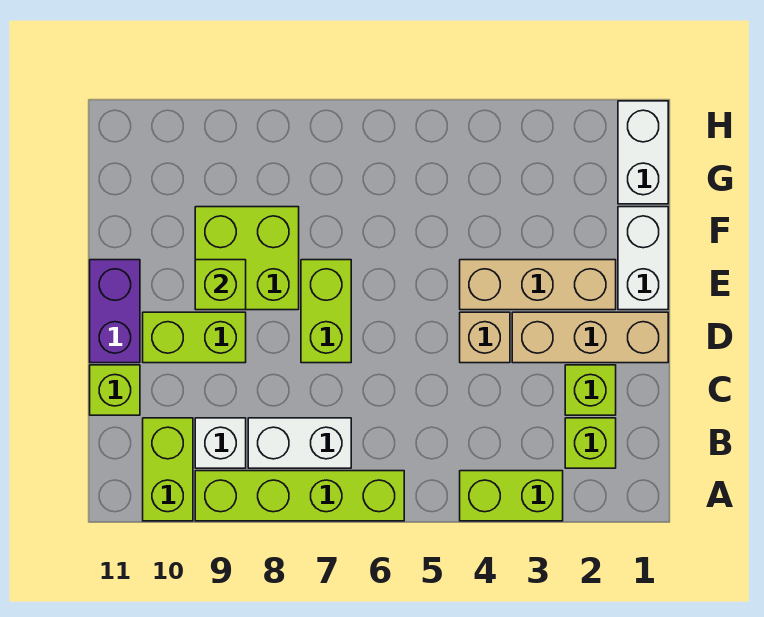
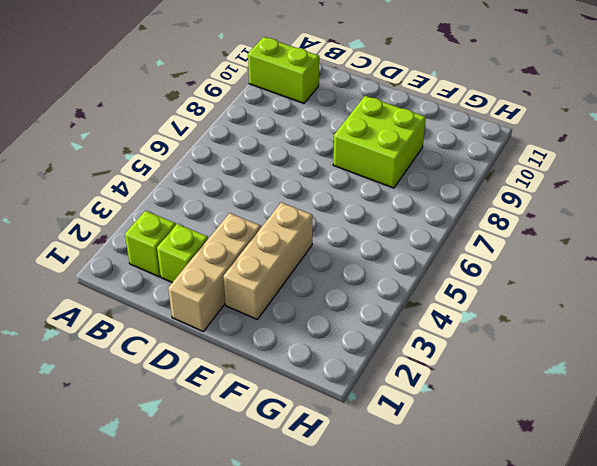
none -> lime brick A3:A4 level 1
none -> lime brick A6:A9 level 1
none -> white brick B7:B8 level 1

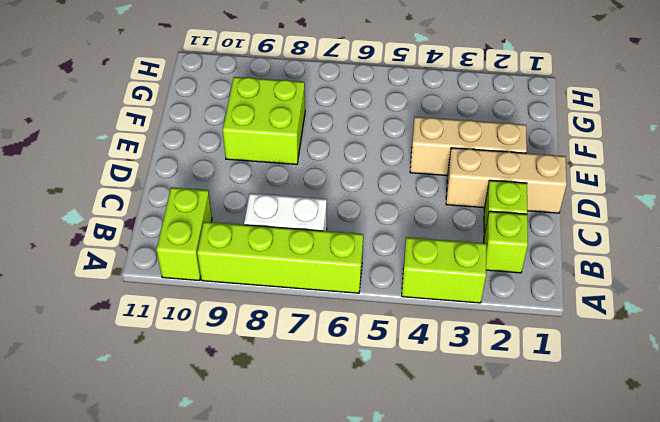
none -> white brick B9 level 1
none -> lime brick C11 level 1
none -> tan brick D4 level 1

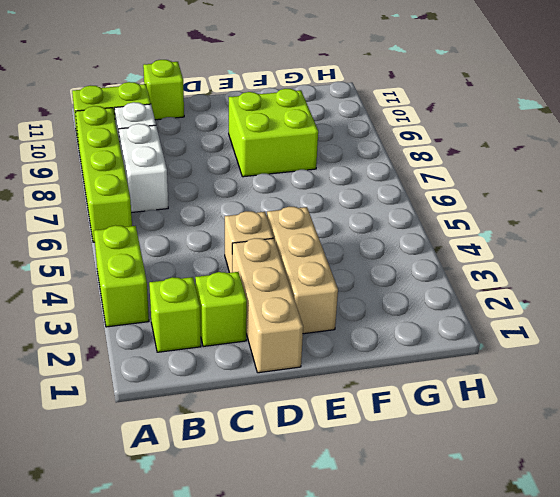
none -> lime brick D7:E7 level 1
none -> lime brick D9:D10 level 1
none -> purple brick D11:E11 level 1

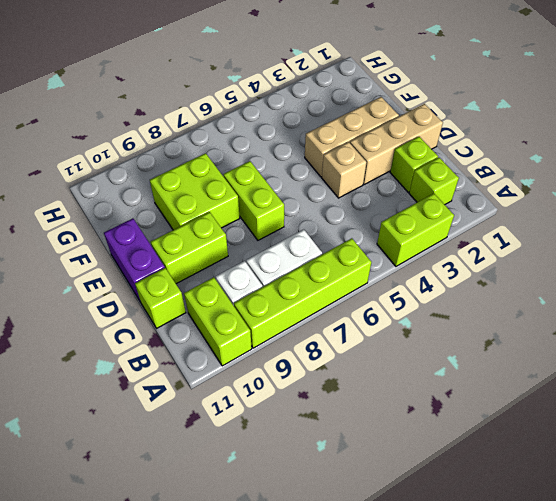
none -> white brick E1:F1 level 1
none -> white brick G1:H1 level 1
none -> lime brick E9 level 2

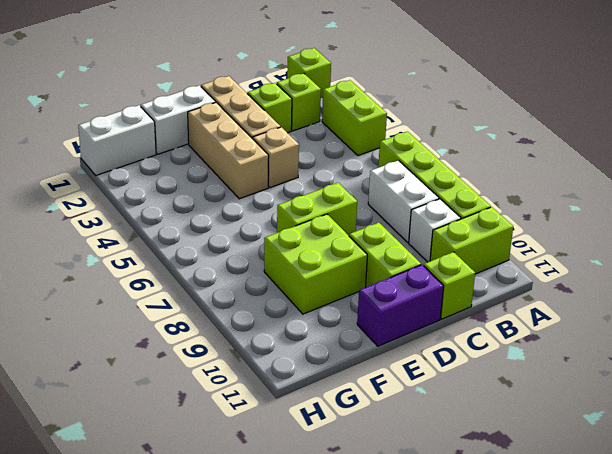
lime brick A1 level 1 -> lime brick E9 level 2

